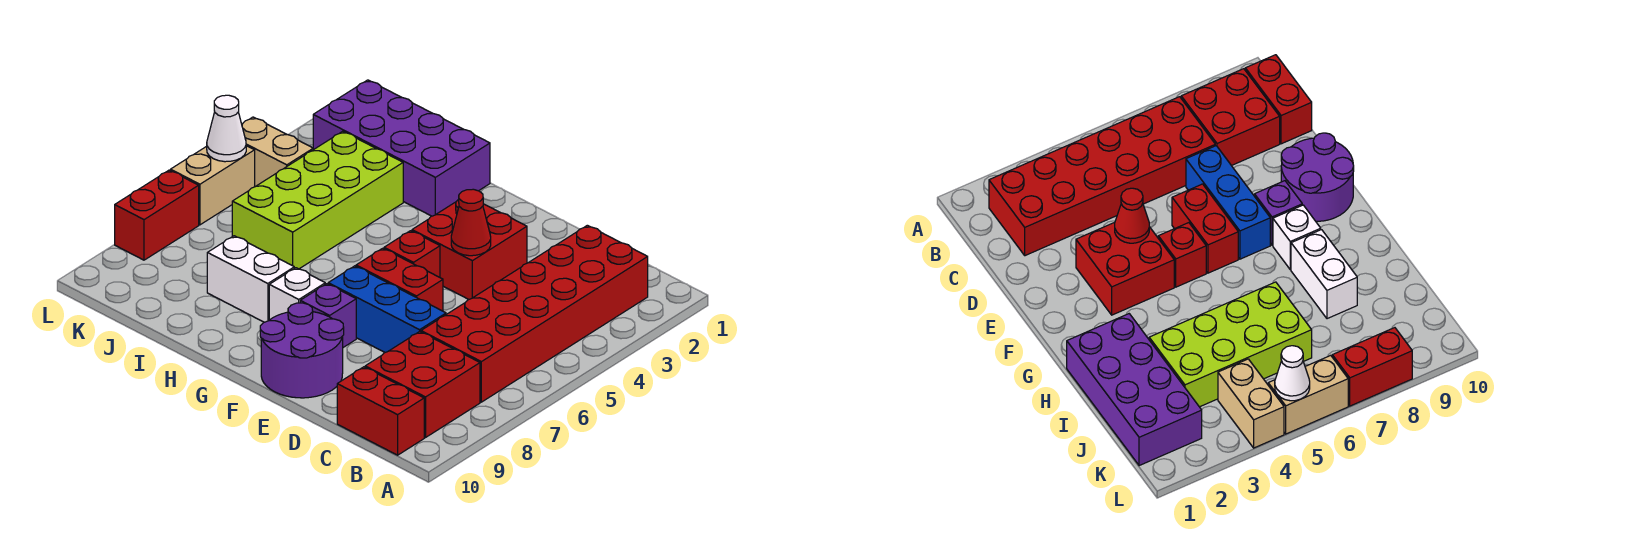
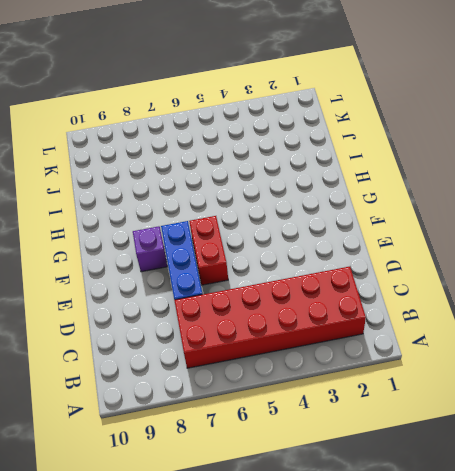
none -> red brick B8:C9 level 1
none -> red brick B10:C10 level 1
none -> red brick E3:F4 level 1

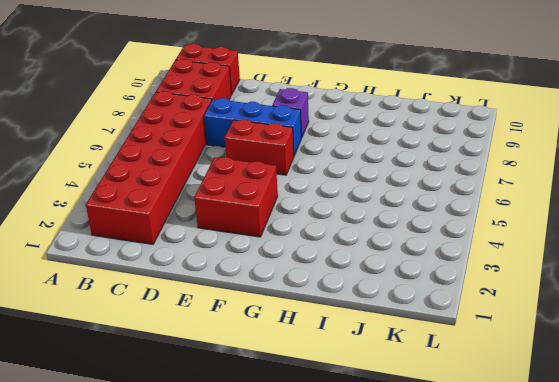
none -> purple round brick E9:F10 level 1
none -> red brick F5 level 1
none -> white brick G8 level 1

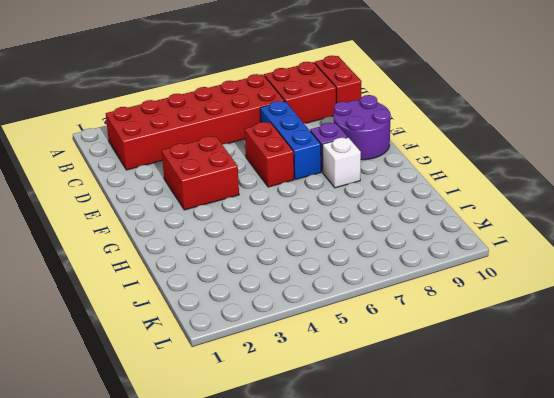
none -> red brick F5 level 1
none -> purple brick H1:K2 level 1
none -> white brick H8:I8 level 1

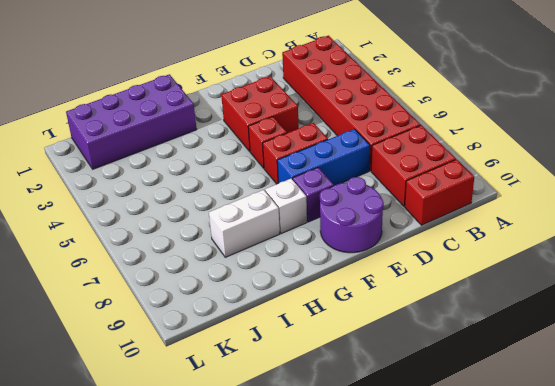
none -> lime brick I3:J6 level 1
none -> tan brick K4:L4 level 1
none -> tan brick L5:L6 level 1

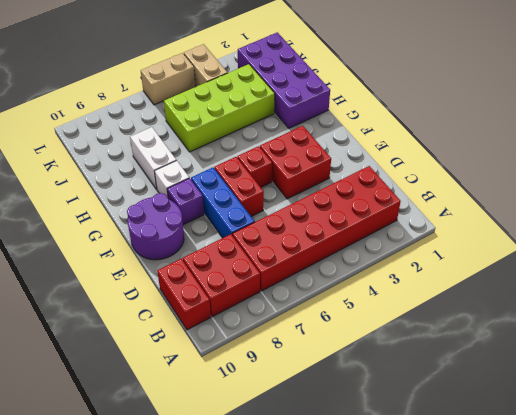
none -> red brick L7:L8 level 1
none -> red cone E4 level 2
none -> white cone L5 level 2

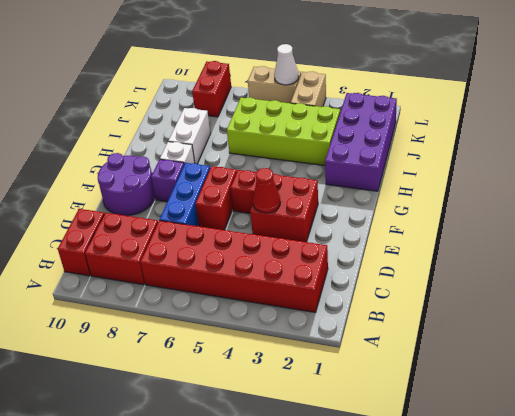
red brick K8:L8 level 1 -> red brick L7:L8 level 1

